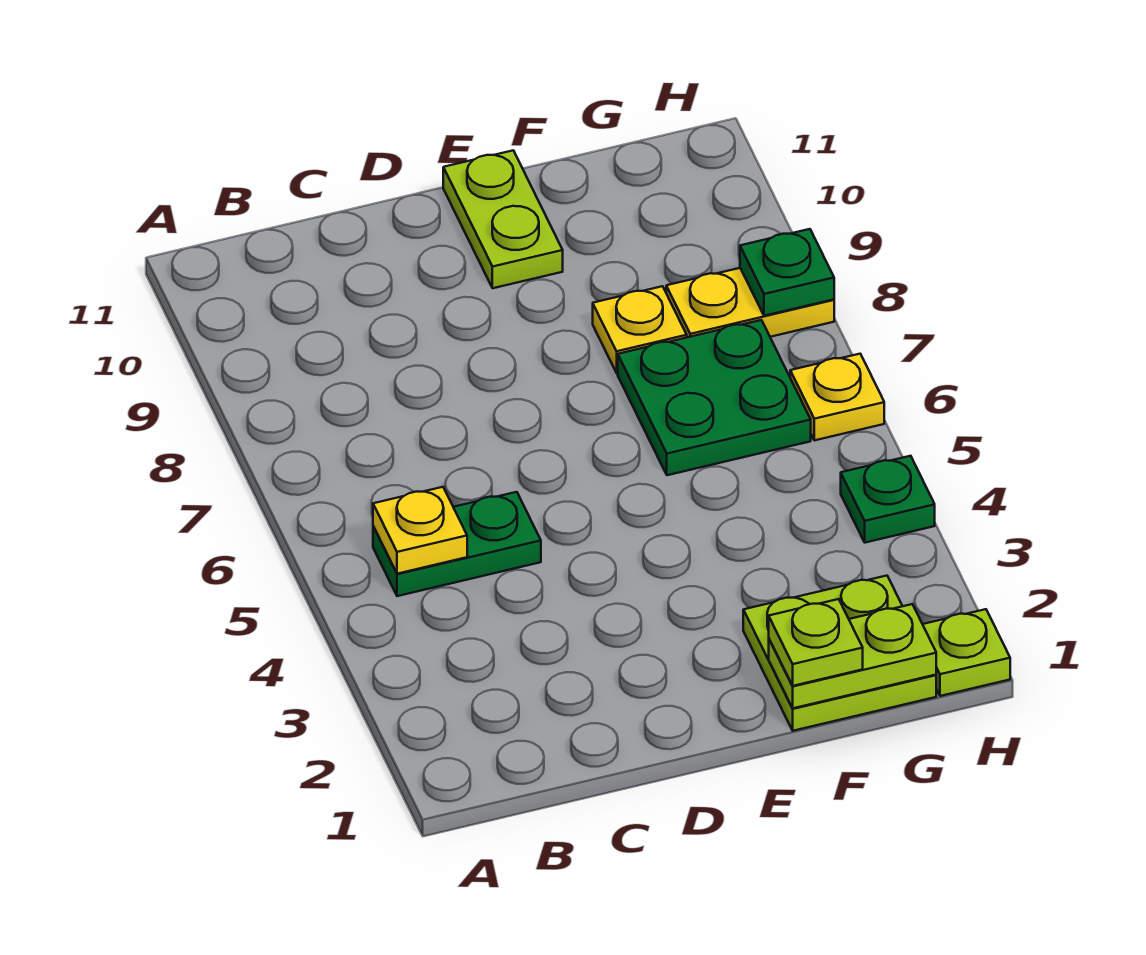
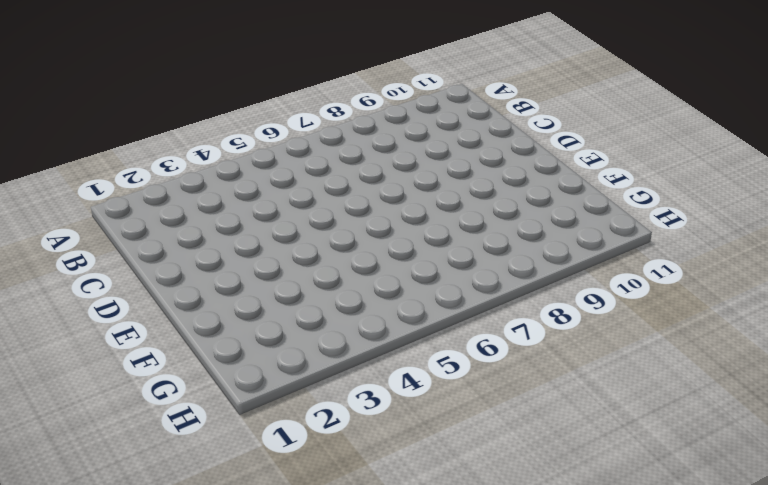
none -> green plate B5:C5 level 1
none -> lime plate E10:E11 level 1
none -> lime plate F1:G2 level 1

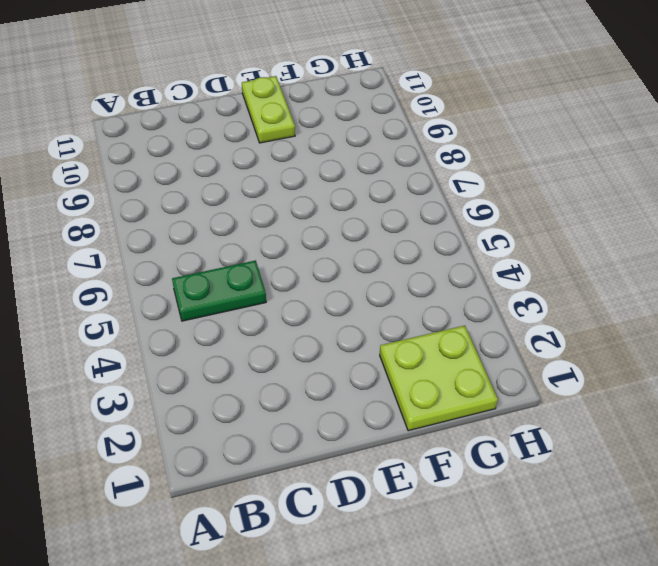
none -> green plate F6:G7 level 1
none -> yellow plate F8 level 1
none -> yellow plate G8:H8 level 1

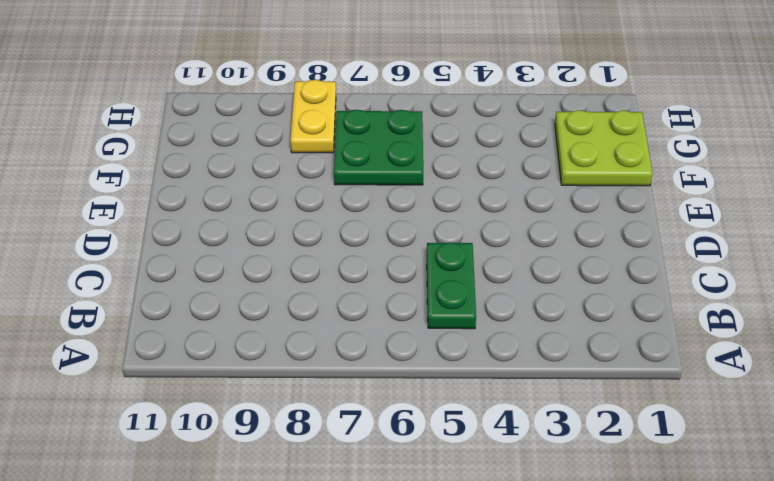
none -> lime plate E10:E11 level 1
none -> yellow plate F8 level 1
none -> lime plate H1 level 1

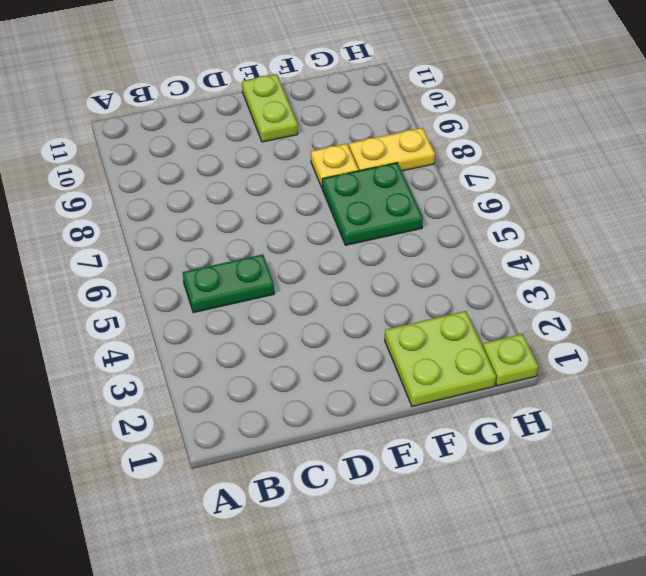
none -> green plate H4 level 1
none -> yellow plate H6 level 1
none -> yellow plate B5 level 2

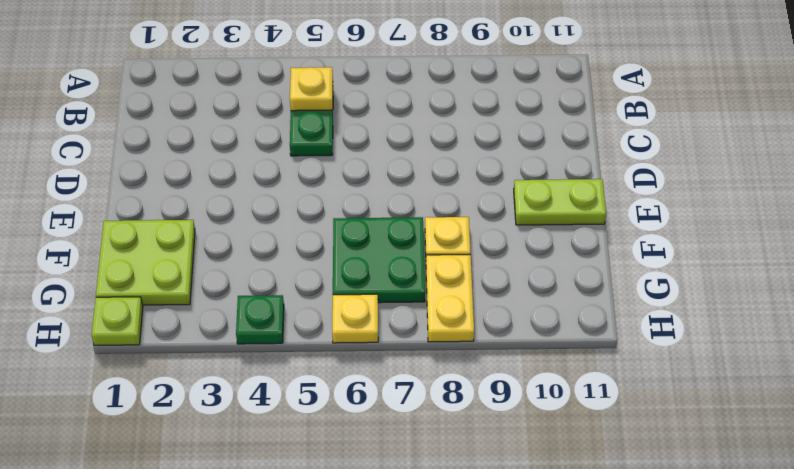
none -> lime plate F1:G1 level 2
none -> green plate H8 level 2
none -> lime plate F1 level 3

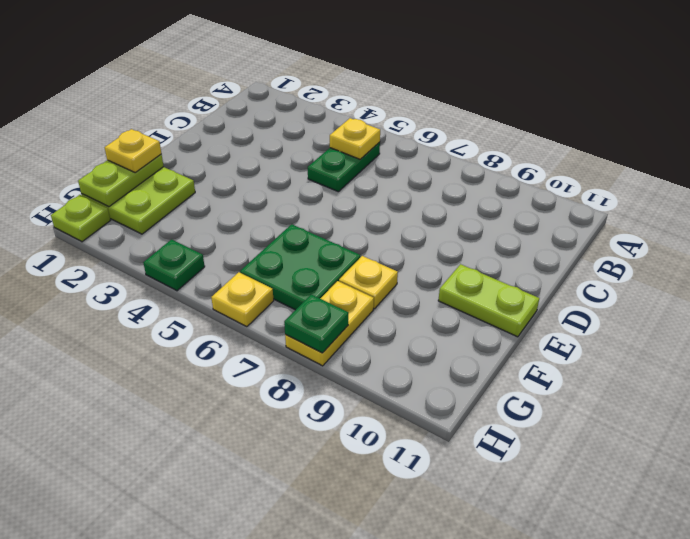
yellow plate F1 level 3 -> lime plate F1 level 3

